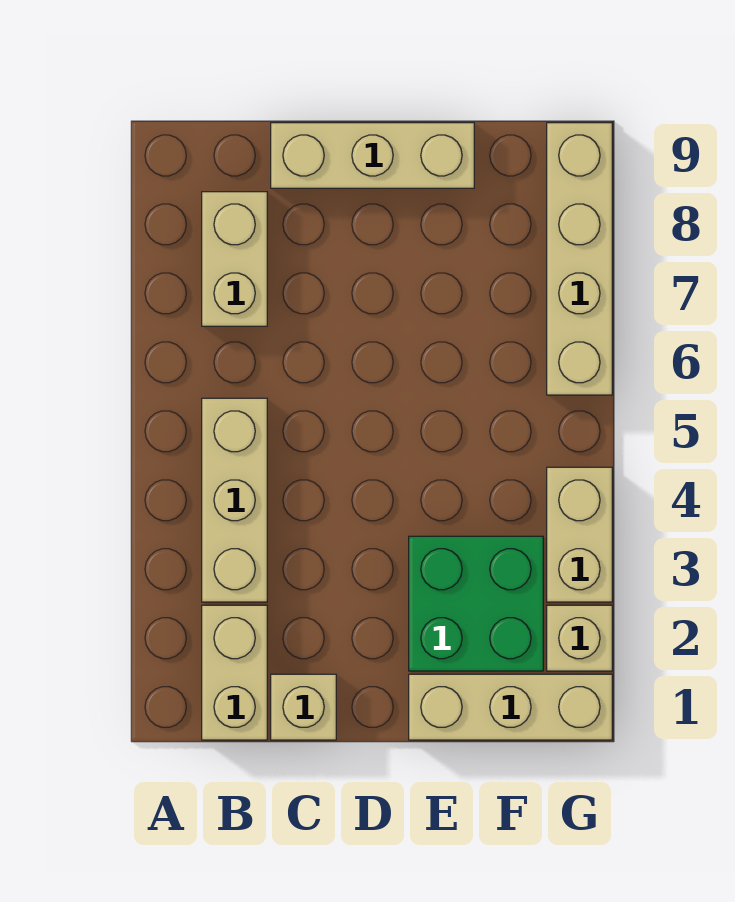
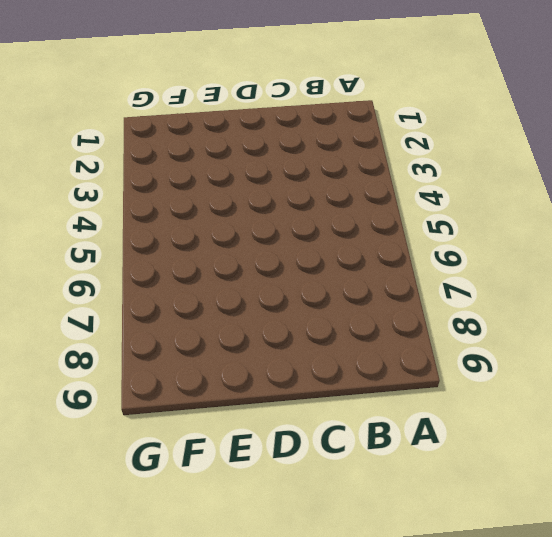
none -> tan brick B1:B2 level 1
none -> tan brick B3:B5 level 1

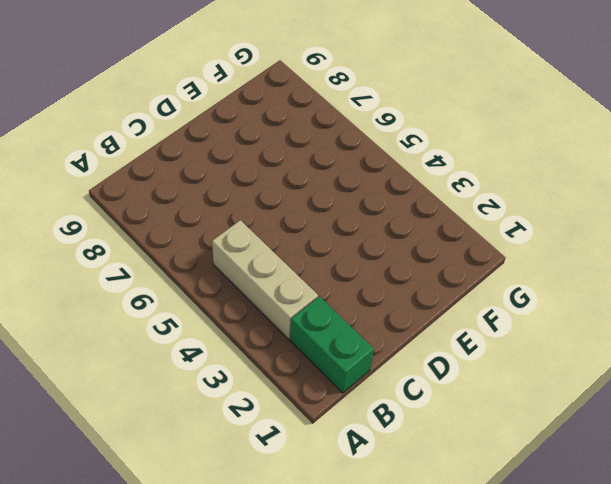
green brick B1:B2 level 1 -> tan brick B1:B2 level 1
none -> tan brick B7:B8 level 1
none -> tan brick C1 level 1

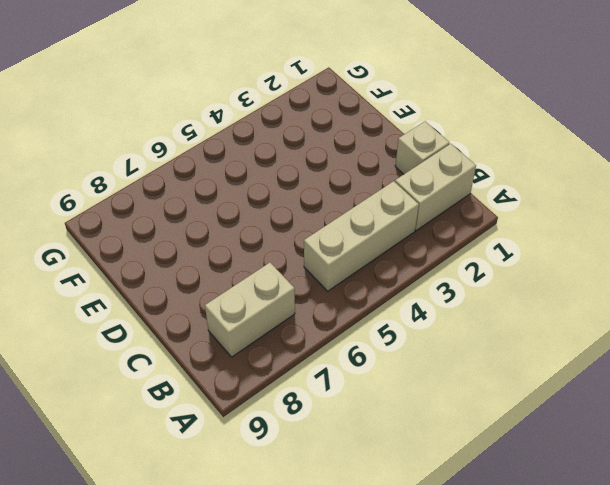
none -> tan brick C9:E9 level 1
none -> tan brick E1:G1 level 1

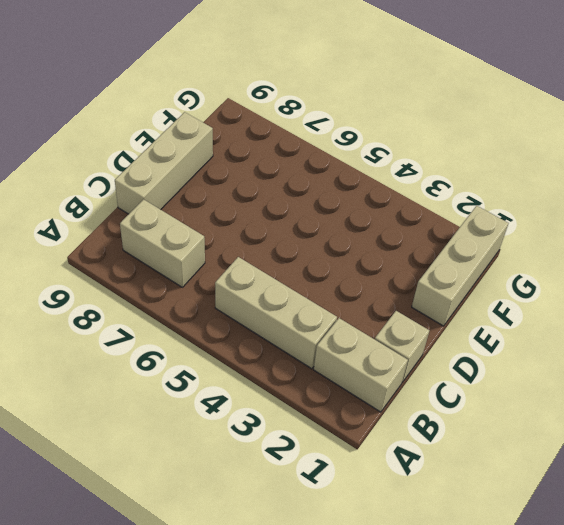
none -> green brick E2:F3 level 1
none -> tan brick G2 level 1

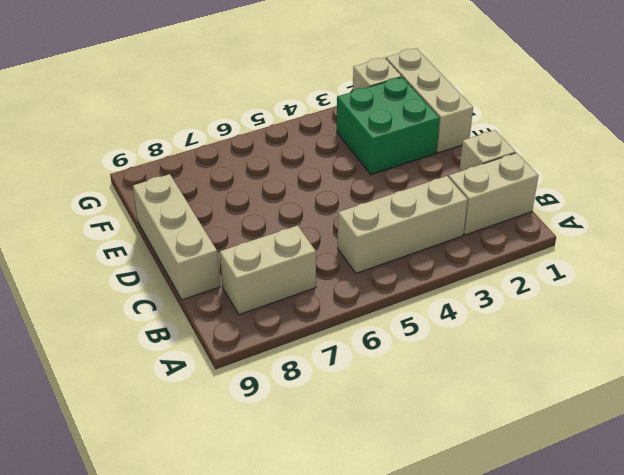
none -> tan brick G3:G4 level 1
none -> tan brick G6:G9 level 1

